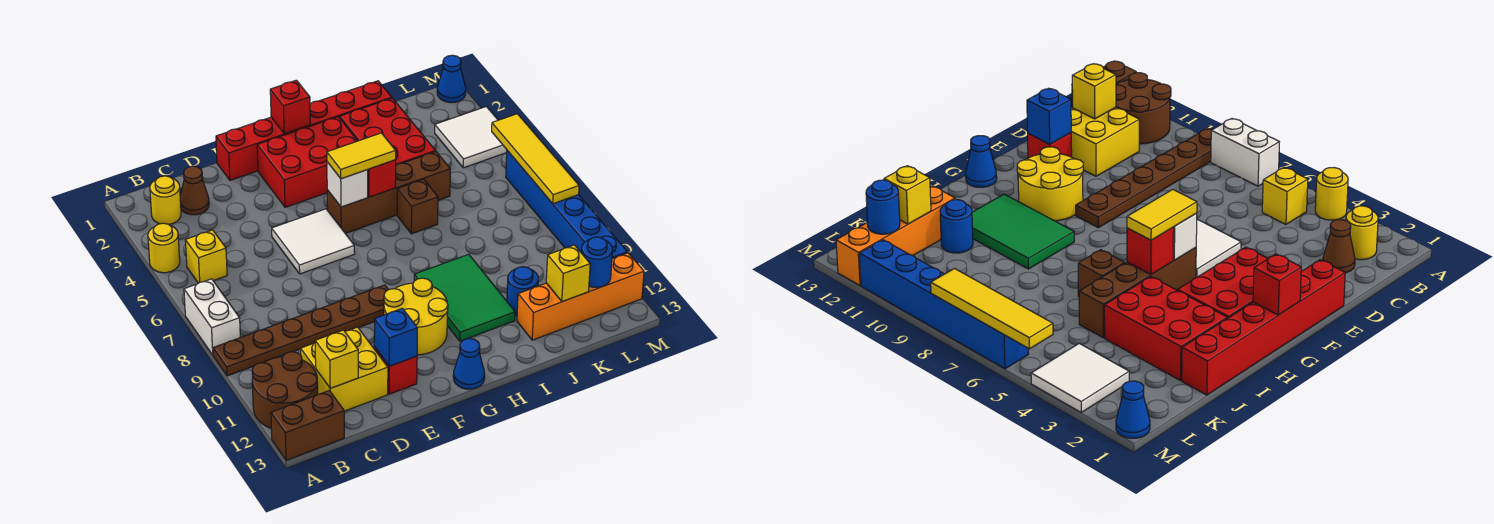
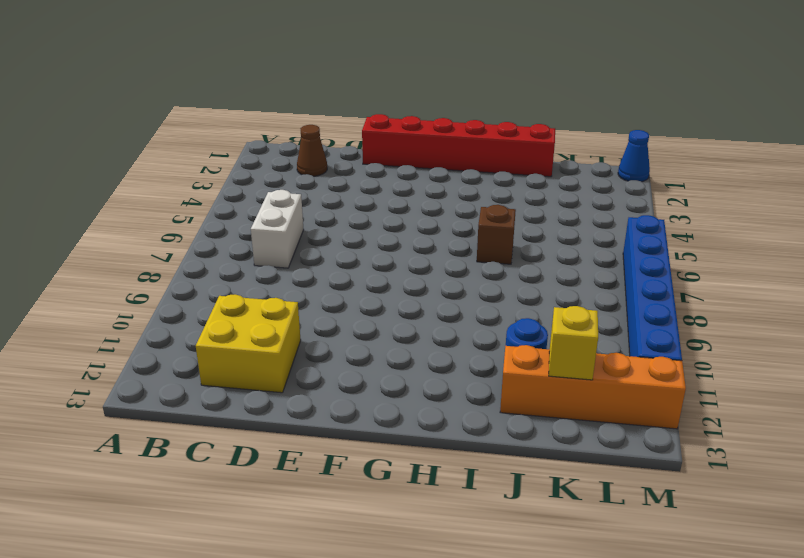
white brick C6:C7 level 1 -> white brick A7:A8 level 1
none -> yellow round brick A4 level 1
none -> brown plate A9:F9 level 1
none -> brown round brick A11:B12 level 1
none -> brown brick A13:B13 level 1

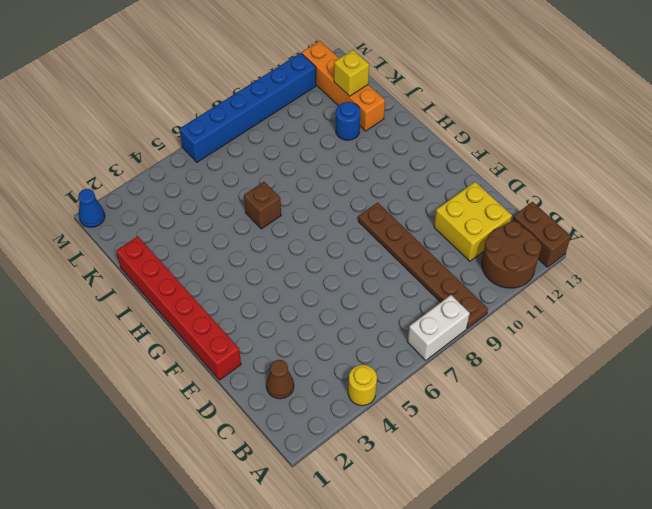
none -> yellow round brick B2 level 1
none -> yellow brick B5 level 1
none -> white tile E5:F6 level 1
none -> red brick E12 level 1

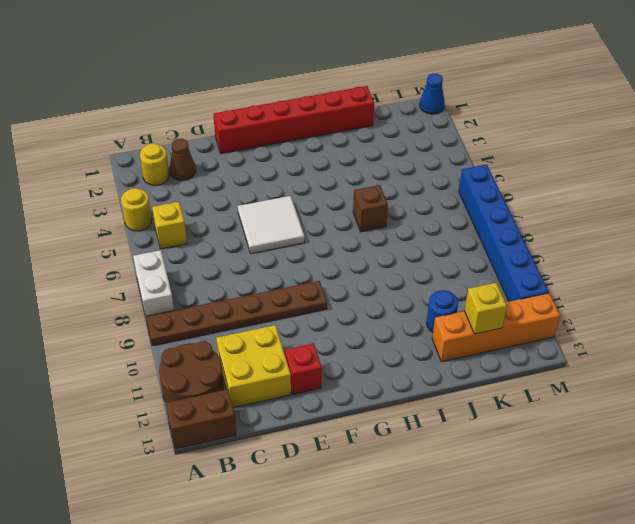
none -> red brick F2:H3 level 1
none -> yellow round brick F10:G11 level 1
none -> brown brick G5:J5 level 1
none -> blue cone G13 level 1

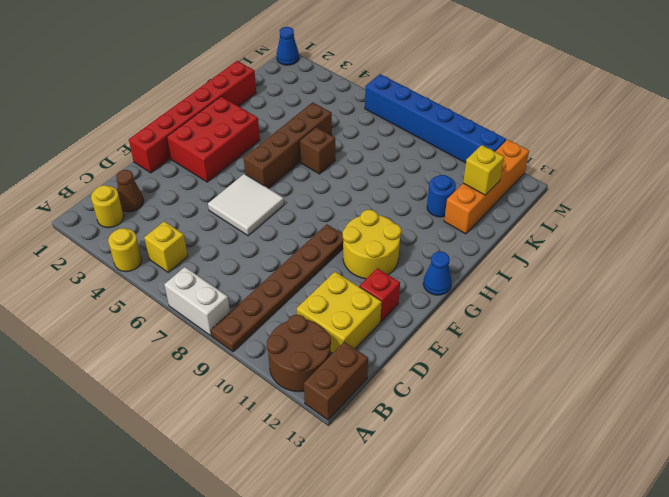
none -> green tile H9:I11 level 1
none -> red brick I2:J4 level 1
none -> white tile L3:M4 level 1
none -> yellow brick C12 level 2

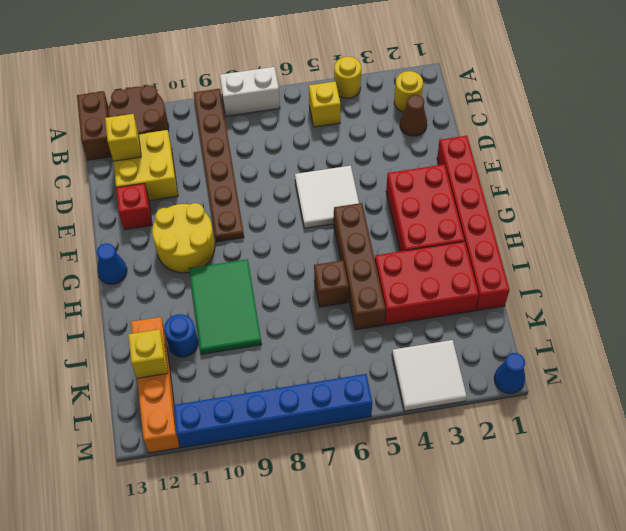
green tile H9:J10 level 1 -> green tile H9:I11 level 1
none -> blue brick E12 level 2
none -> red brick G1 level 2
none -> white brick G5 level 2
none -> red brick H5 level 2

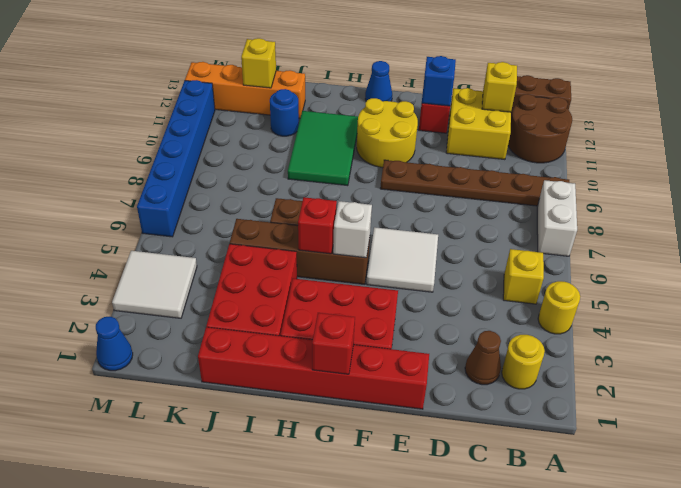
none -> blue round brick L12 level 2
none -> yellow tile M5:M8 level 2
none -> yellow tile G5:H5 level 3

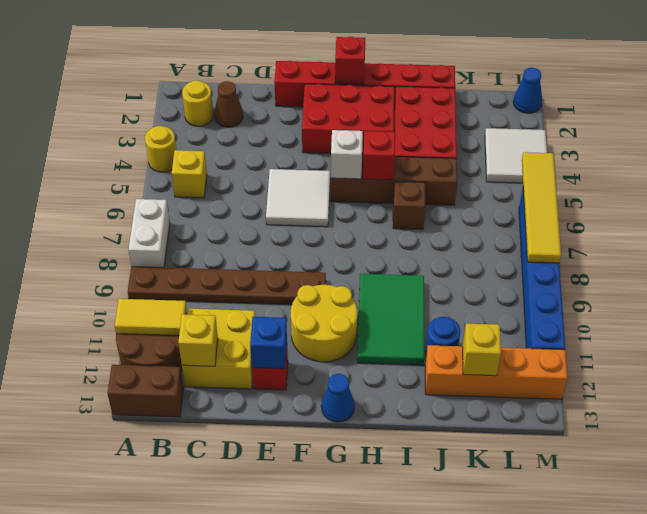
yellow tile A11:B11 level 2 -> yellow tile G5:H5 level 3
none -> blue round brick L12 level 2

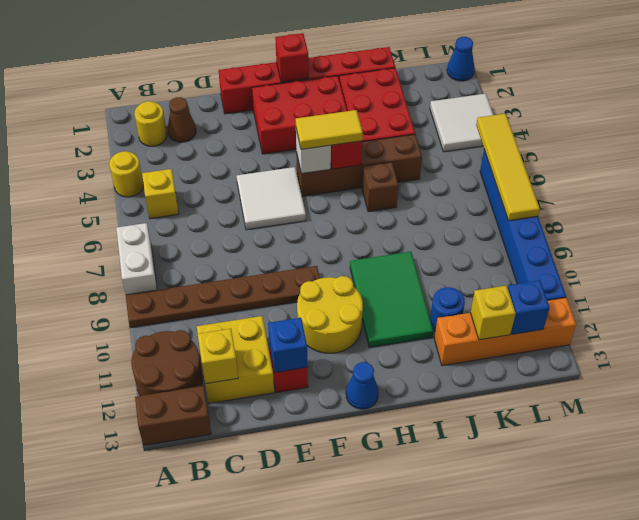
blue brick L12 level 2 -> blue round brick L12 level 2

